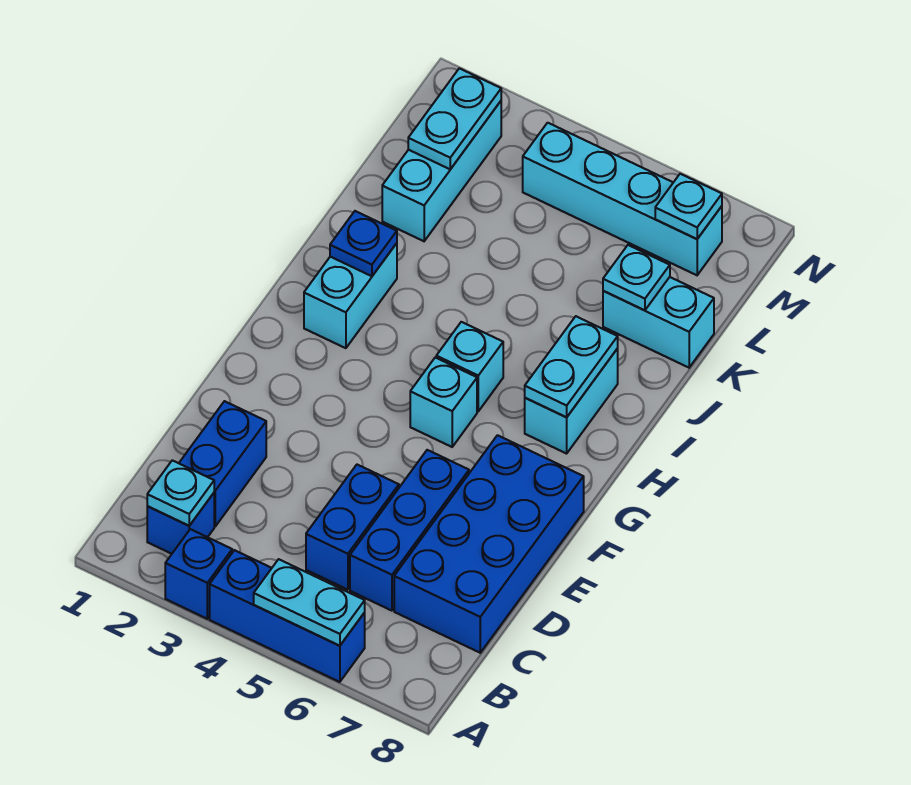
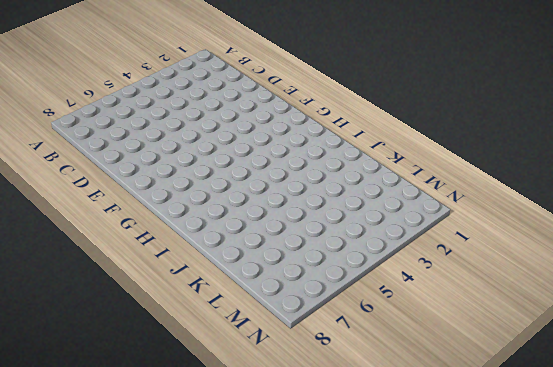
none -> blue brick A3 level 1
none -> blue brick A4:A6 level 1
none -> blue brick B2 level 1

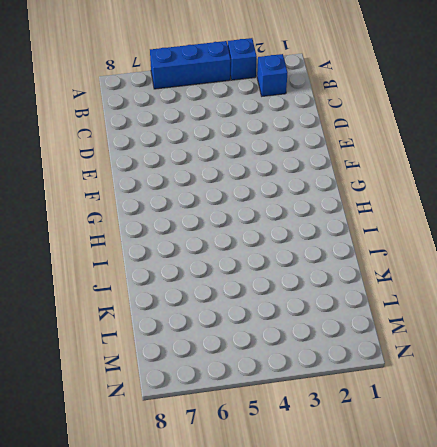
none -> blue brick C2:D2 level 1
none -> blue brick C5:D5 level 1
none -> blue brick C6:E6 level 1

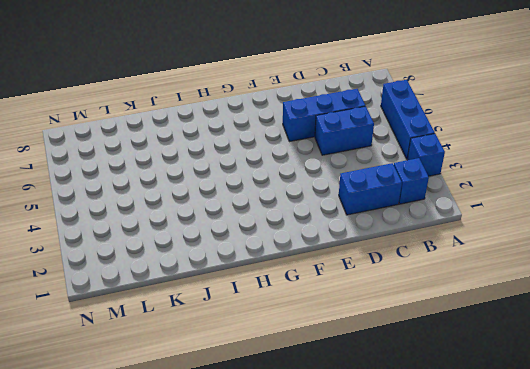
none -> blue brick C7:F8 level 1
none -> cyan brick G5 level 1
none -> cyan brick H2:I2 level 1

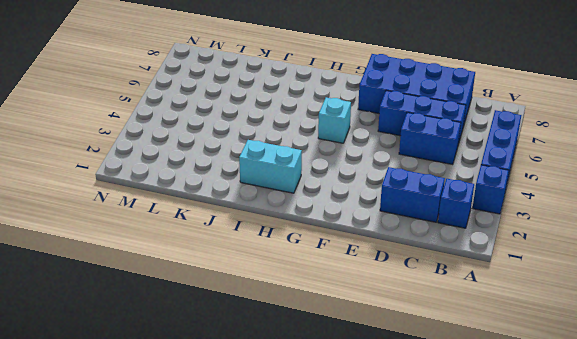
none -> cyan brick H5 level 1
none -> cyan brick H7:I7 level 1
none -> cyan brick K2:M2 level 1

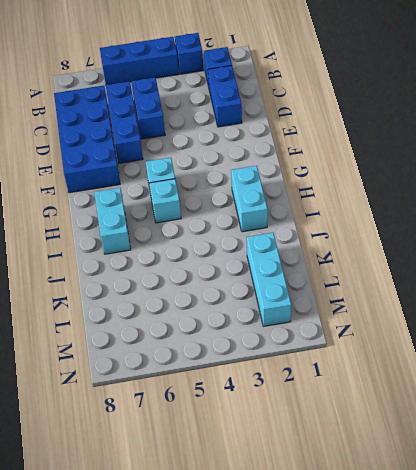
none -> cyan brick K7:K8 level 1
none -> cyan brick M4:M7 level 1
none -> cyan plate A5:A6 level 2

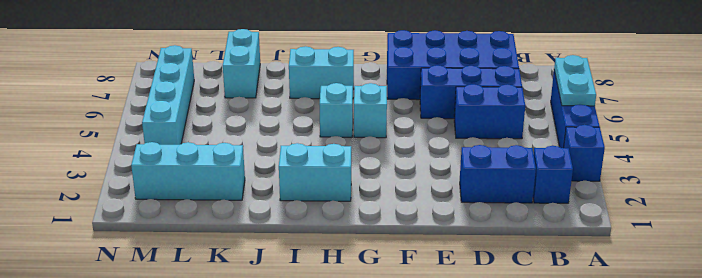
none -> cyan plate B2 level 2
none -> cyan plate H7:I7 level 2
none -> blue plate I2 level 2

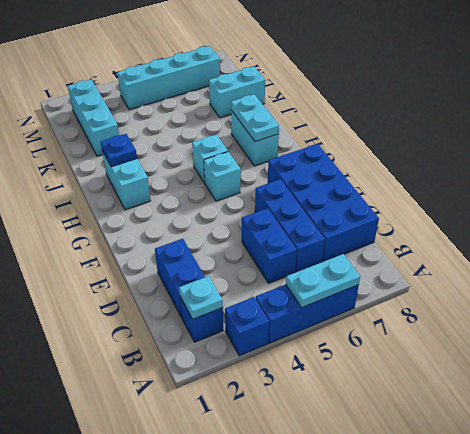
none -> cyan plate K7 level 2
none -> cyan plate L2:M2 level 2
none -> cyan plate M7 level 2

